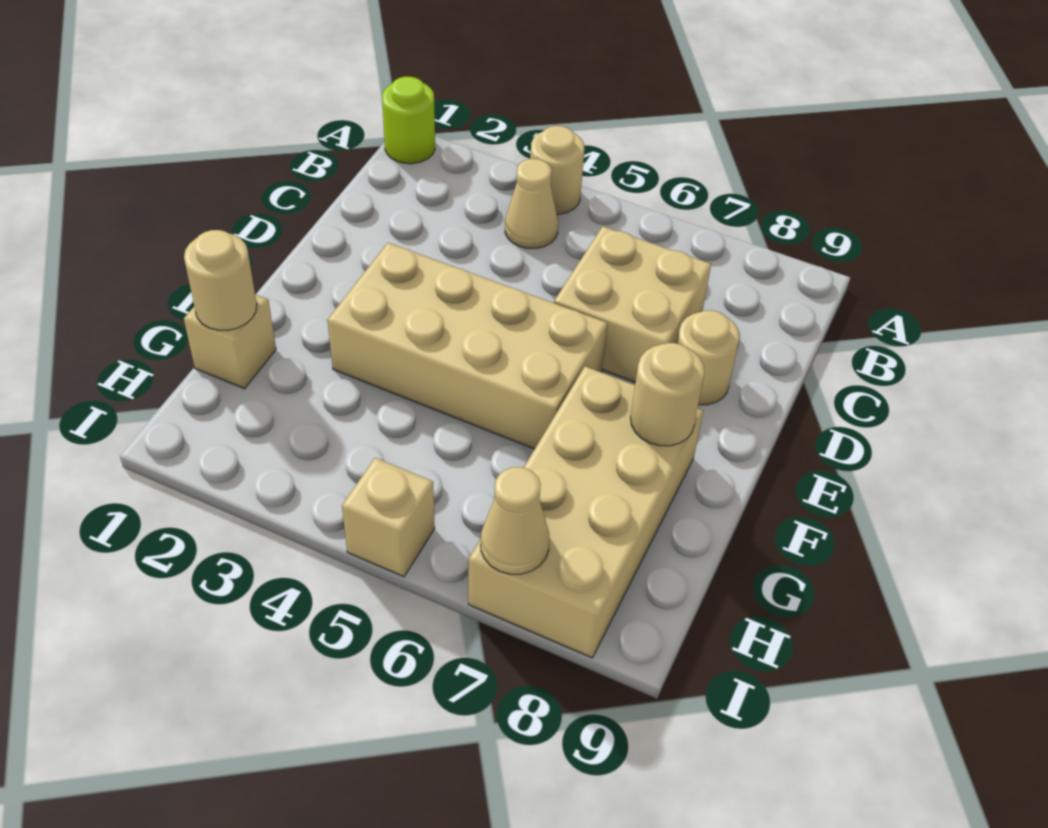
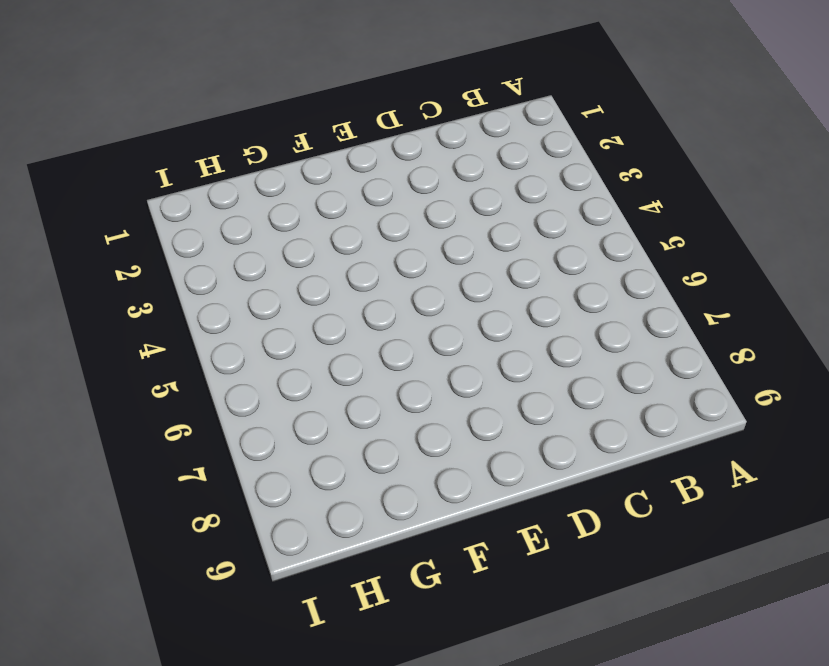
none -> lime round brick A1 level 1
none -> tan round brick A4 level 1
none -> tan cone B4 level 1

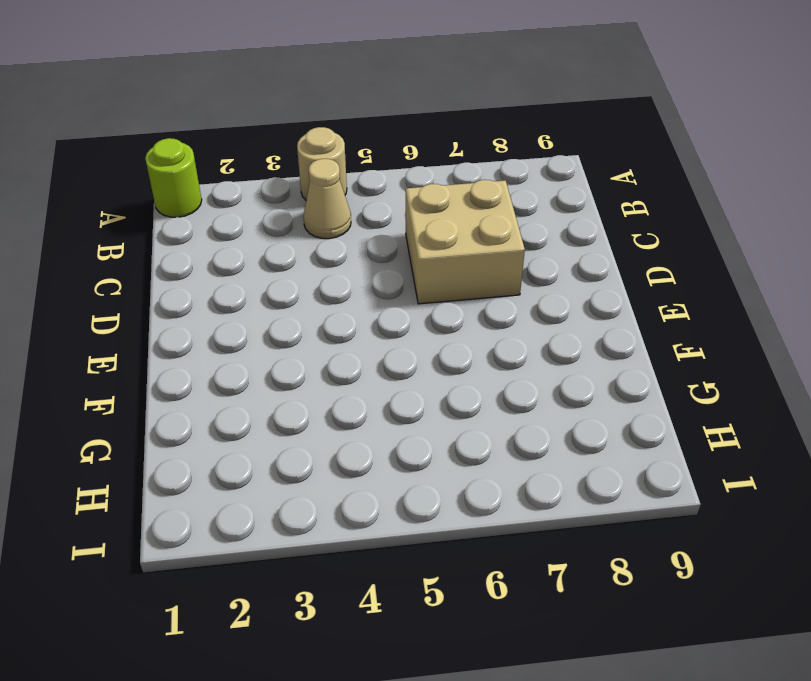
none -> tan round brick D8 level 1
none -> tan brick E3:F6 level 1
none -> tan brick F7:I8 level 1

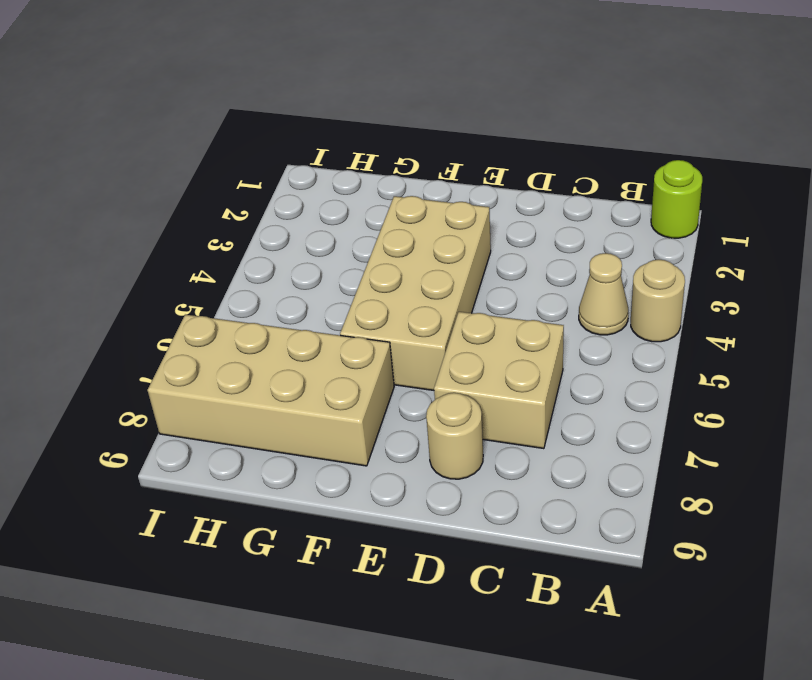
none -> tan brick G1 level 1
none -> tan brick I5 level 1
none -> tan round brick F8 level 2

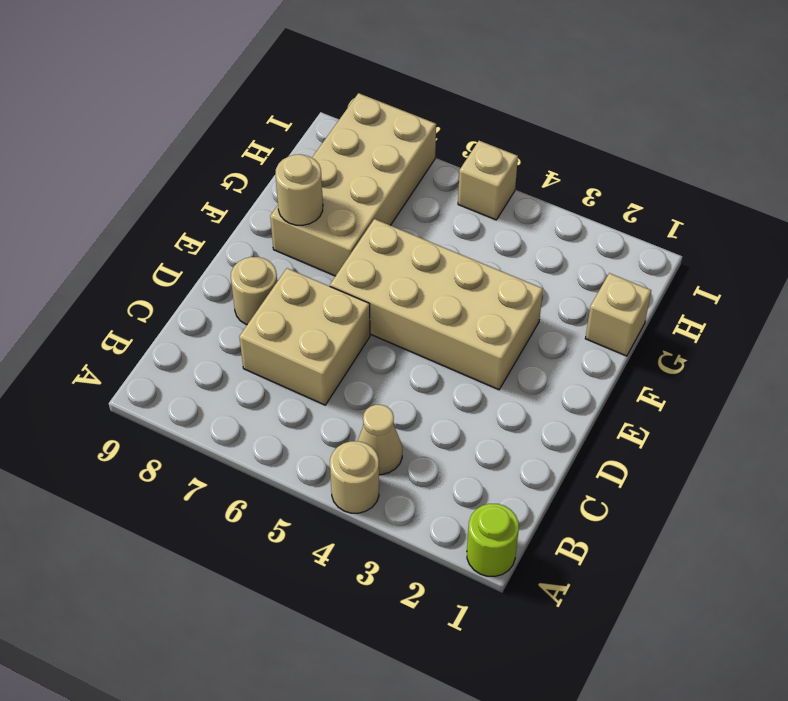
none -> tan round brick G1 level 2
none -> tan cone I7 level 2

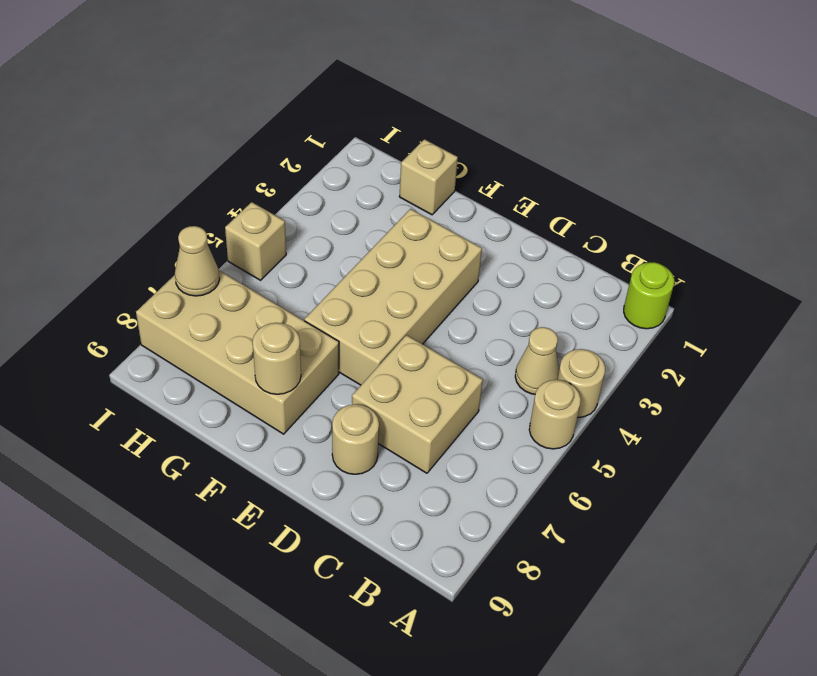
tan round brick A5 level 1 -> tan round brick G1 level 2

